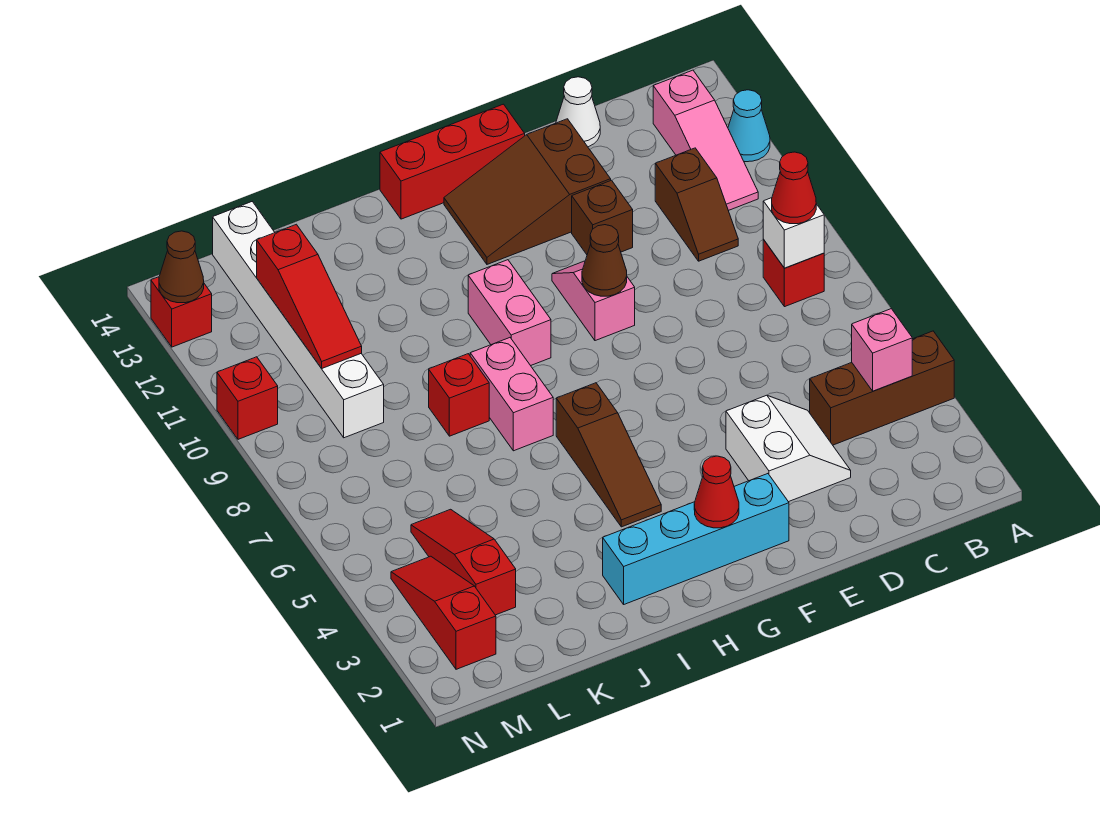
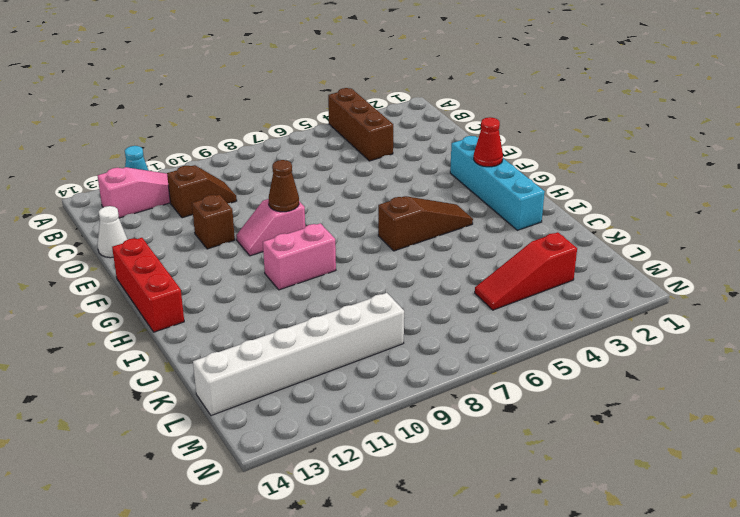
none -> red brick B8 level 1
none -> white slope D3:E4 level 1 top E
none -> brown slope E12:G13 level 1 top E

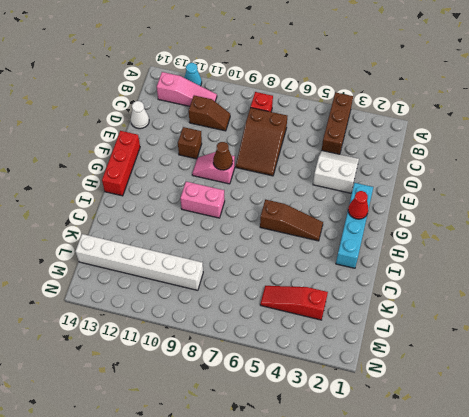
brown slope C7:E8 level 1 top C -> brown slope E12:G13 level 1 top E
none -> pink brick I7:I8 level 1
none -> red brick J8 level 1
none -> red slope M2:M4 level 1 top 2

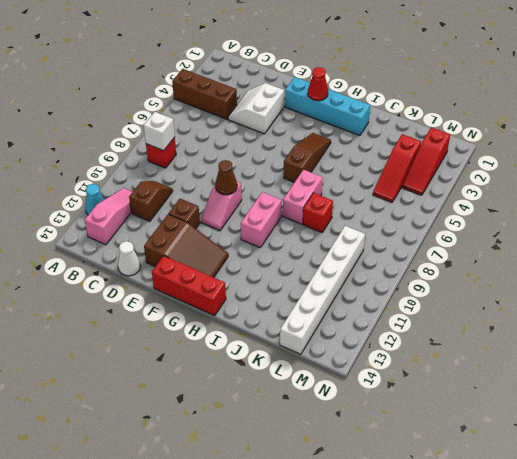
none -> red brick N10 level 1
none -> red brick N13 level 1
none -> pink brick B4 level 2

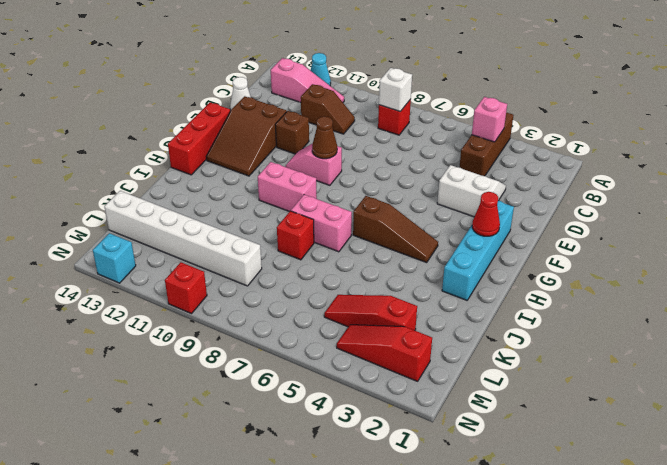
cyan brick N13 level 1 -> red brick N13 level 1
none -> red slope L10:L12 level 2 top 12
none -> brown cone N13 level 2
none -> red cone B8 level 3

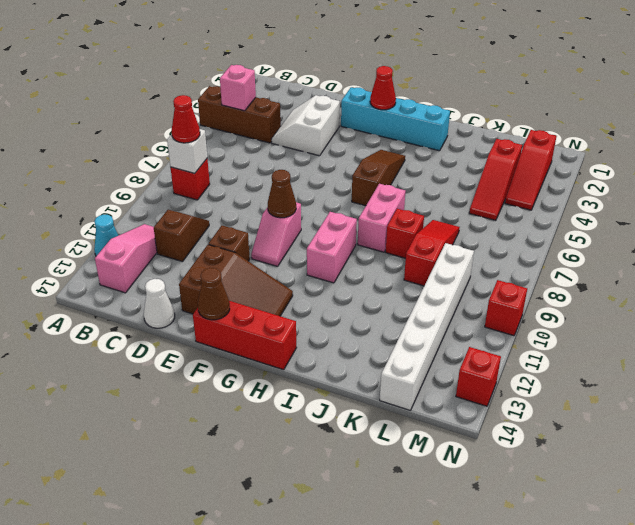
brown cone F14 level 2 -> brown cone N13 level 2
red slope K7:K9 level 1 top 9 -> red slope L10:L12 level 2 top 12

